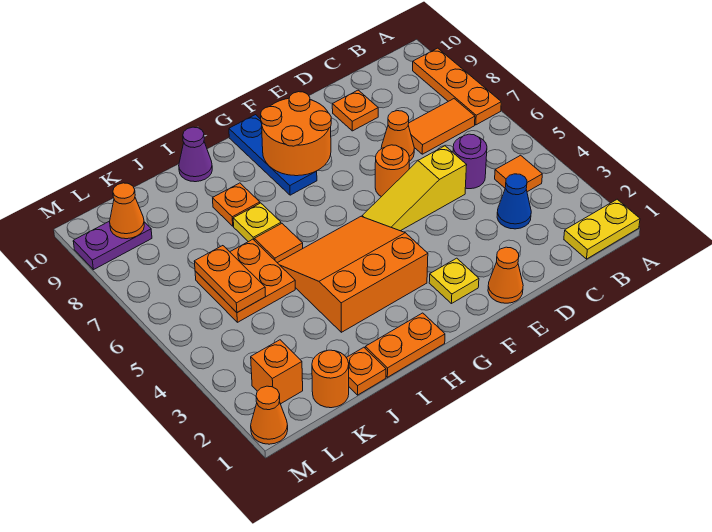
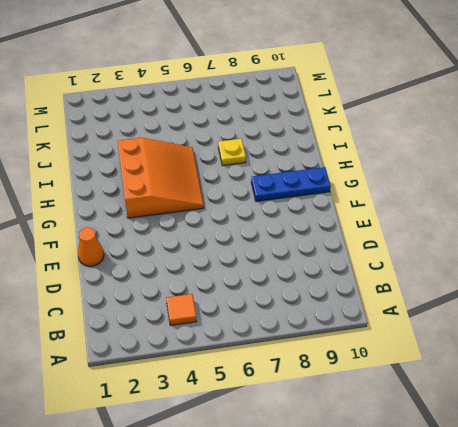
none -> yellow plate A1:B1 level 1
none -> orange plate A7:A9 level 1
none -> orange tile B7:C7 level 1

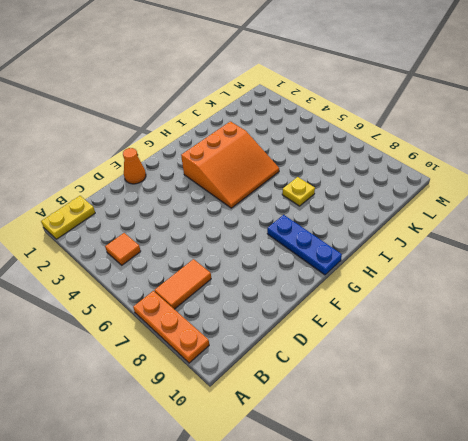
none -> blue cone C3 level 1
none -> purple round brick C5 level 1
none -> yellow slope D5:F5 level 1 top D

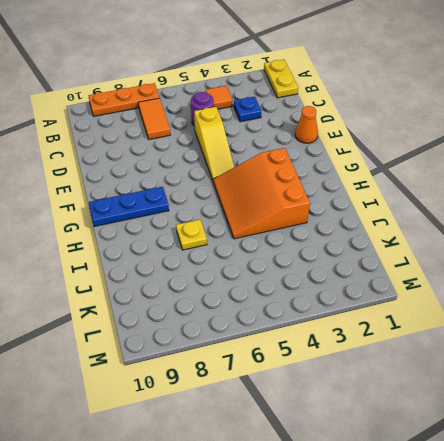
blue plate C3 level 1 -> blue cone C3 level 1
none -> orange cone D7 level 1
none -> orange plate D9 level 1
none -> orange round brick E6 level 1

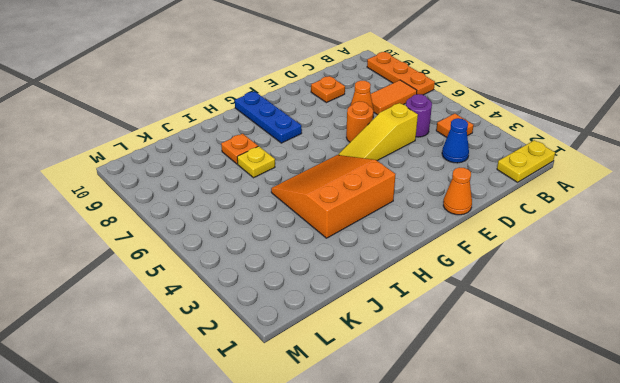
none -> yellow plate F2 level 1
none -> orange plate H1:I1 level 1
none -> orange tile I6 level 1

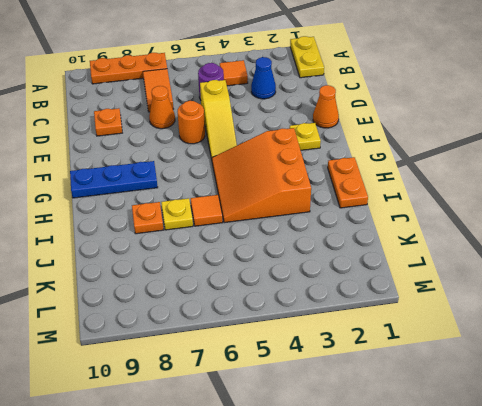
none -> purple cone I10 level 1
none -> orange plate J1 level 1
none -> orange plate J5:K6 level 1

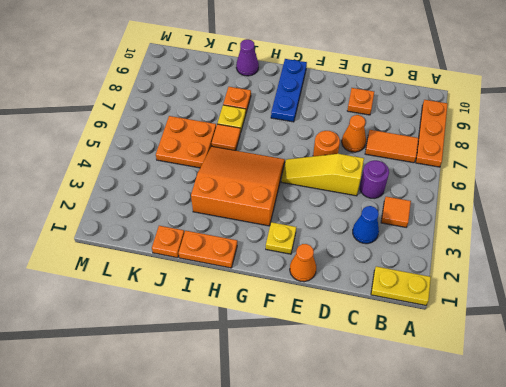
none -> orange round brick K1 level 1
none -> orange brick L2 level 1
none -> purple plate L9:M9 level 1

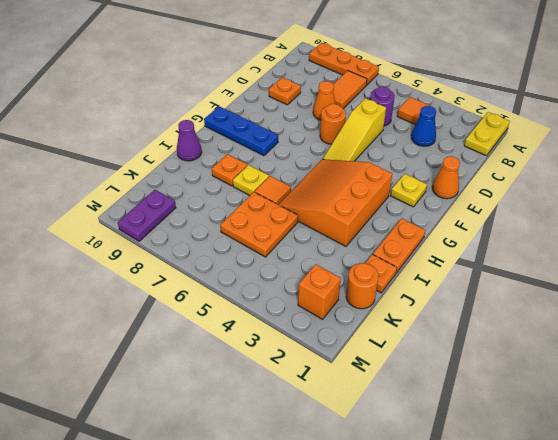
none -> orange cone M1 level 1
none -> orange round brick F8:G9 level 2
none -> orange plate K5:K6 level 2

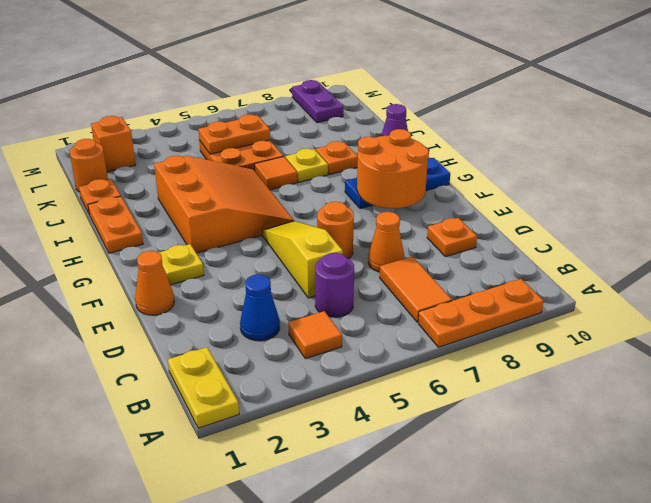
none -> orange cone M1 level 1
none -> orange cone L9 level 2

